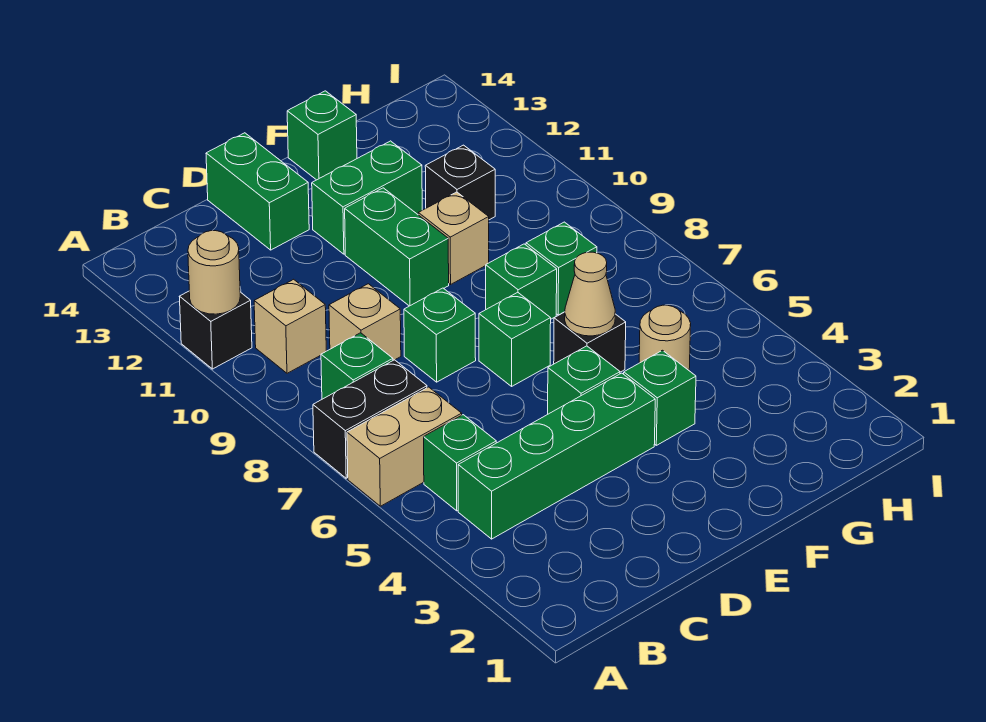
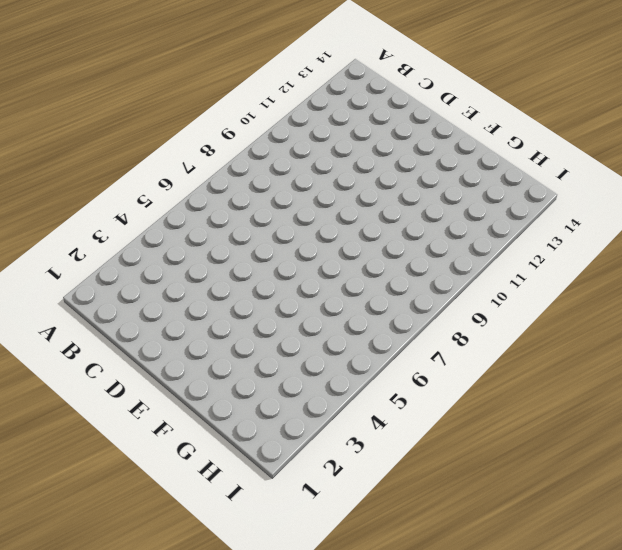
none -> tan brick A6:B6 level 1
none -> black brick A7:B7 level 1
none -> black brick A11 level 1

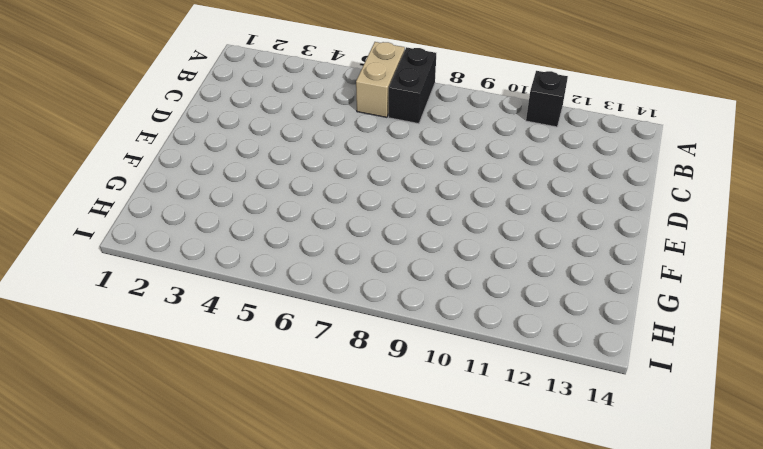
none -> green brick B4:E4 level 1
none -> green brick B5 level 1
none -> green brick B8 level 1

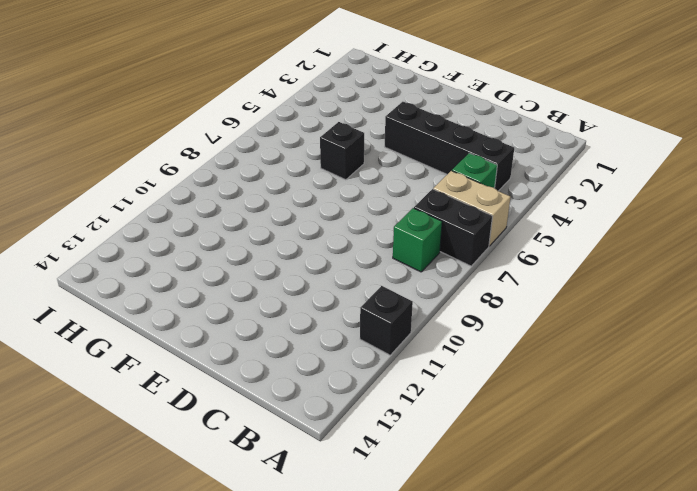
black brick B4:E4 level 1 -> green brick B4:E4 level 1
none -> tan brick B10 level 1
none -> tan brick C9 level 1
none -> green brick D8 level 1

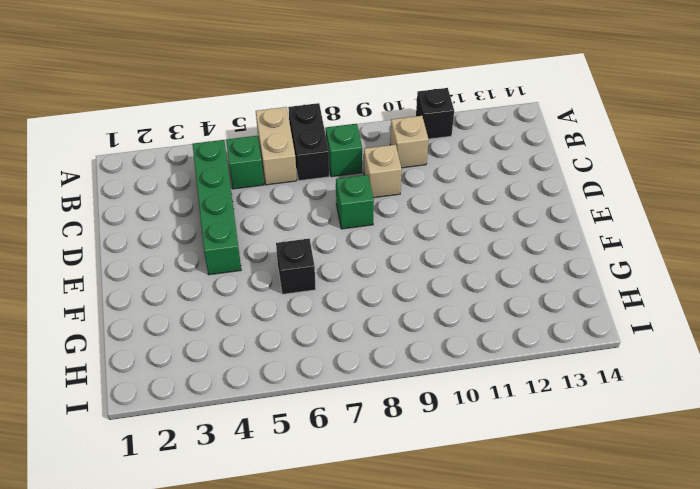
none -> green brick D13:D14 level 1
none -> green brick E5 level 1
none -> green brick E7 level 1

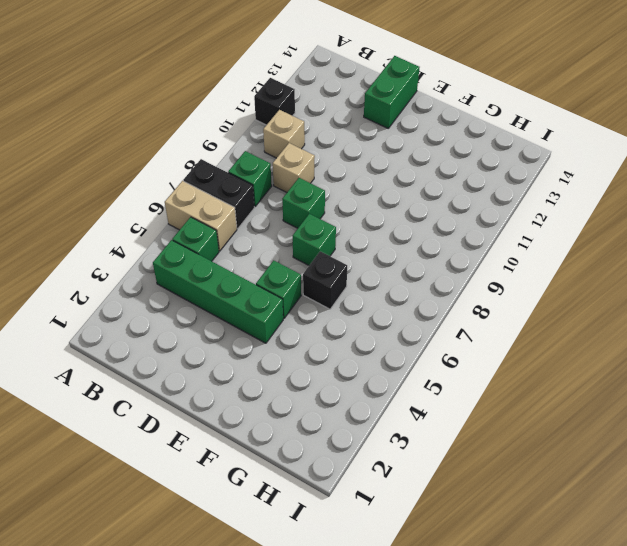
none -> green brick E10:E11 level 1
none -> green brick E12:F12 level 1
none -> green brick F4 level 1

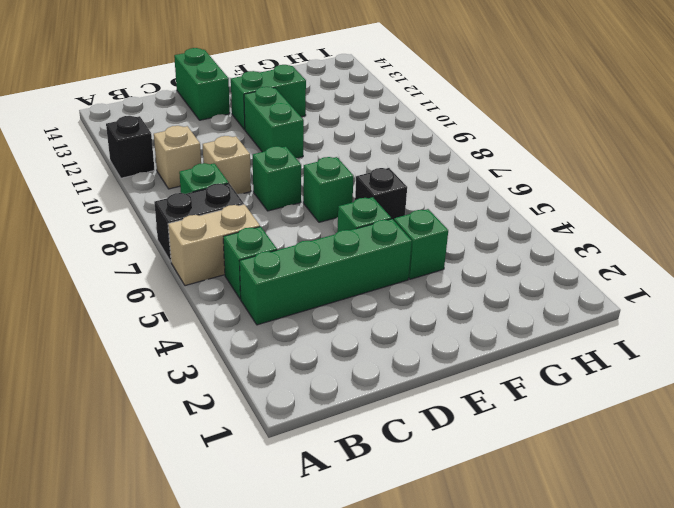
none -> green brick F8 level 1
none -> tan brick F10 level 1
none -> green brick F14 level 1

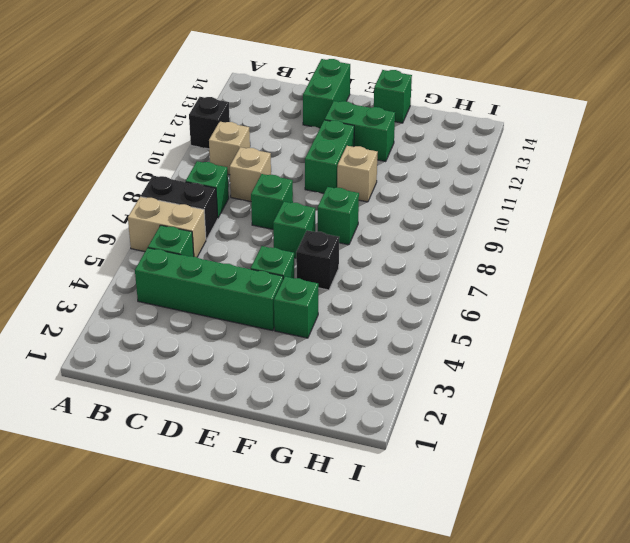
none -> tan round brick G5 level 1
none -> green brick G8 level 1
none -> black brick G11 level 1

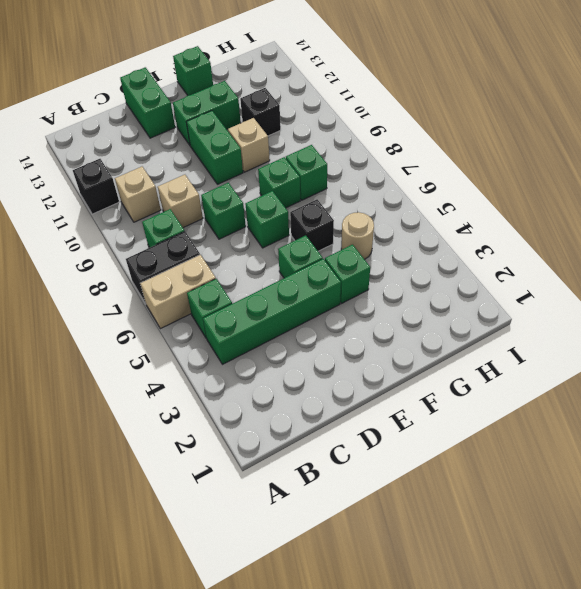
none -> tan round brick A11 level 2
none -> tan cone F6 level 2

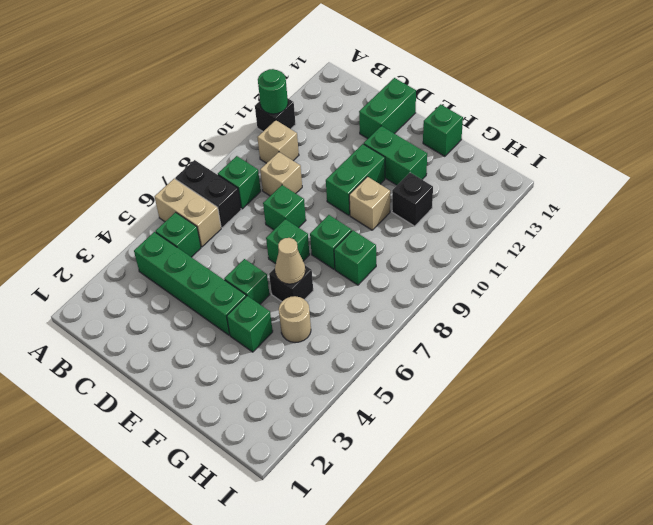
green round brick A11 level 2 -> tan round brick A11 level 2

